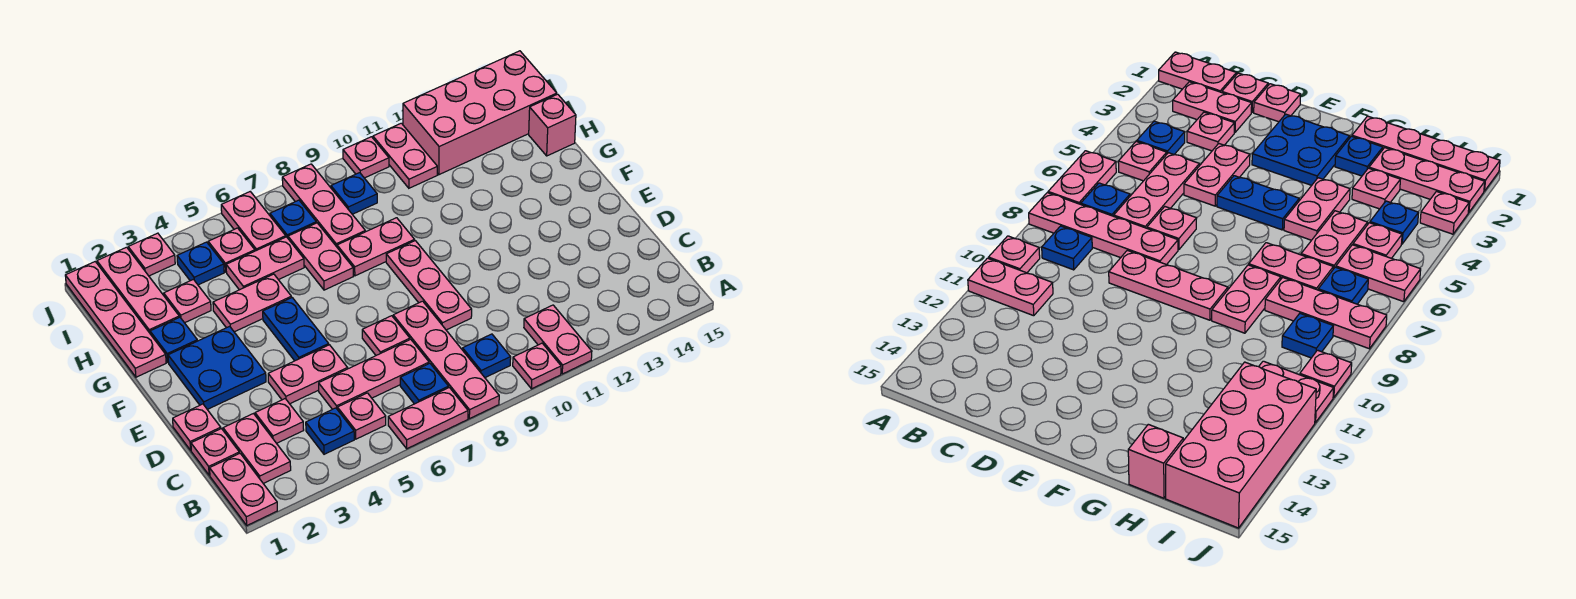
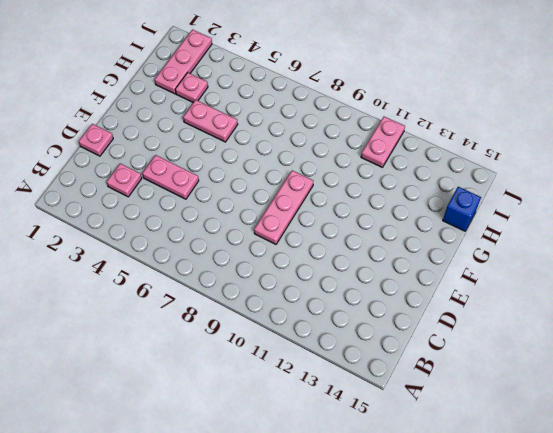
blue brick H15 level 1 -> pink brick H15 level 1
none -> pink plate A1:B1 level 1
none -> pink plate A6:A7 level 1
none -> pink plate A8:D8 level 1
none -> pink plate A10 level 1

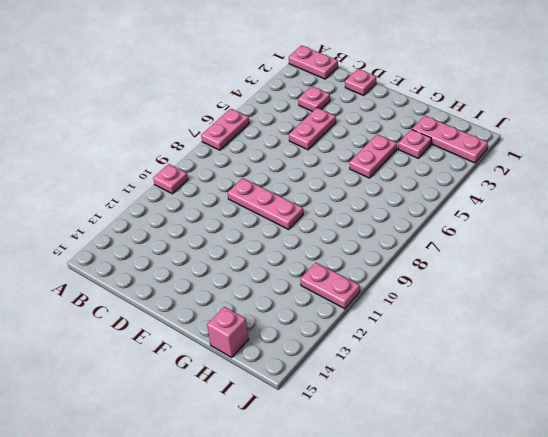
none -> pink plate A8:D8 level 1
none -> pink plate A11:B11 level 1
none -> pink plate B2:C2 level 1
none -> blue plate B4 level 1

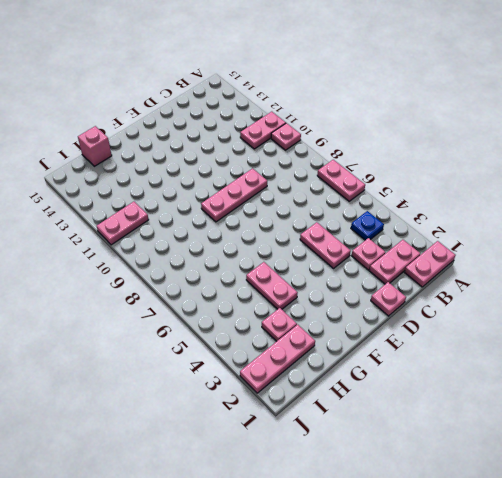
none -> pink plate A8:D8 level 1
none -> pink plate B5 level 1
none -> blue plate B7 level 1
none -> blue plate B9 level 1

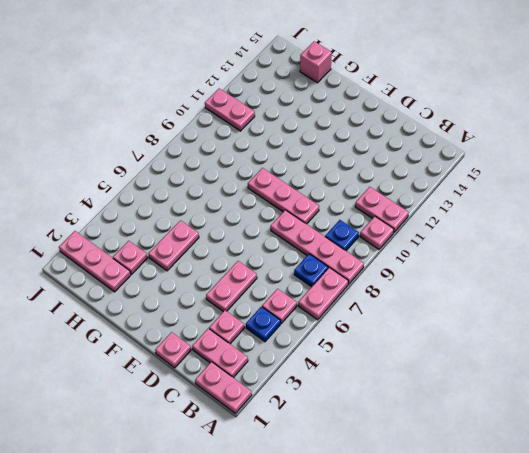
none -> pink plate C1 level 1
none -> pink plate C5:C7 level 1
none -> pink plate D7 level 1
none -> blue plate E2:F3 level 1

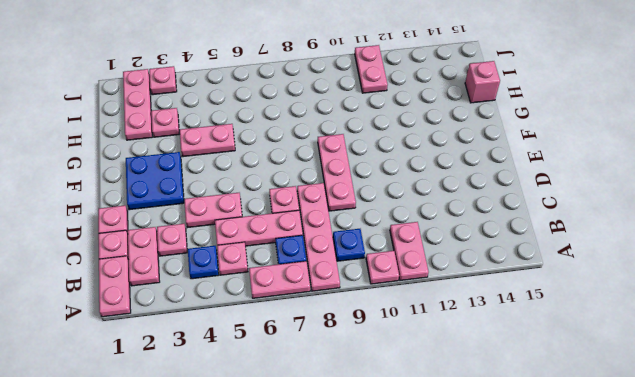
none -> blue plate E5:F5 level 1
none -> pink plate G1:J1 level 1
none -> blue plate G2 level 1
none -> pink plate G7:H7 level 1

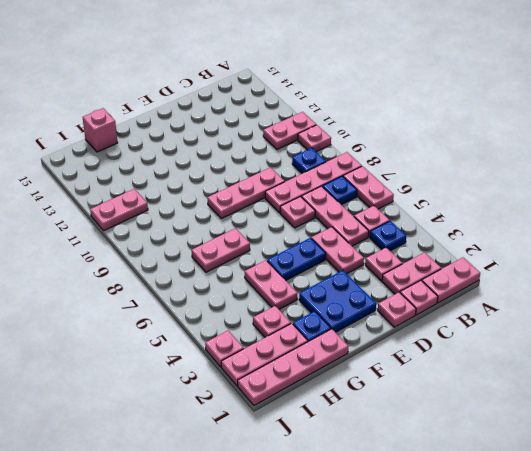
none -> pink plate G8:G9 level 1
none -> pink plate H5:H6 level 1
none -> pink plate H8:J8 level 1
none -> blue plate I4 level 1

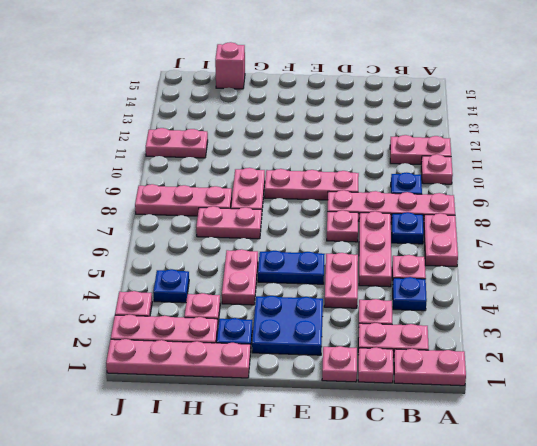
none -> pink plate H5:H6 level 1
none -> pink plate I5 level 1
none -> pink plate I6:J6 level 1
none -> blue plate I7 level 1

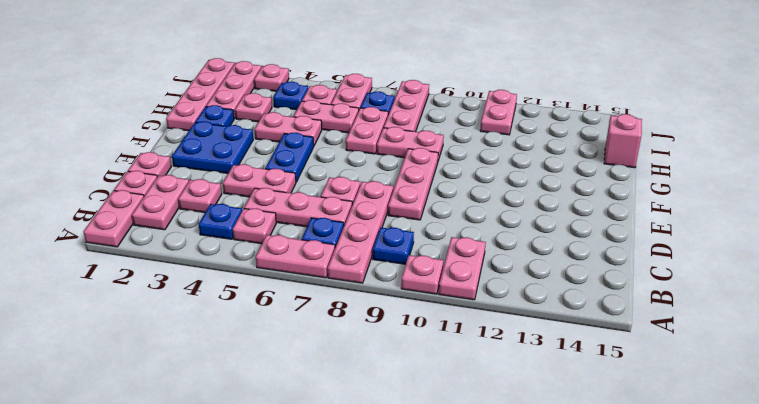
none -> blue plate I9 level 1
none -> pink brick I12:J15 level 1
none -> pink plate J10 level 1

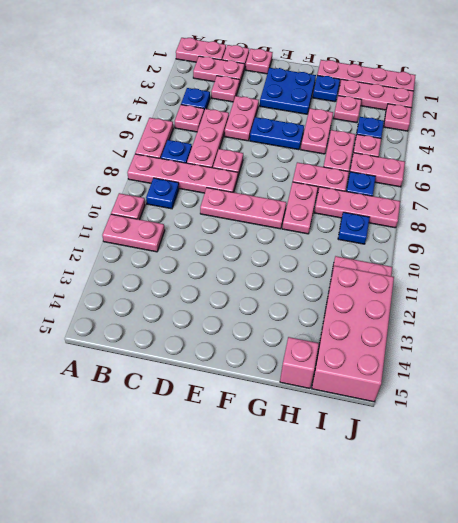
none -> pink plate J10 level 1

